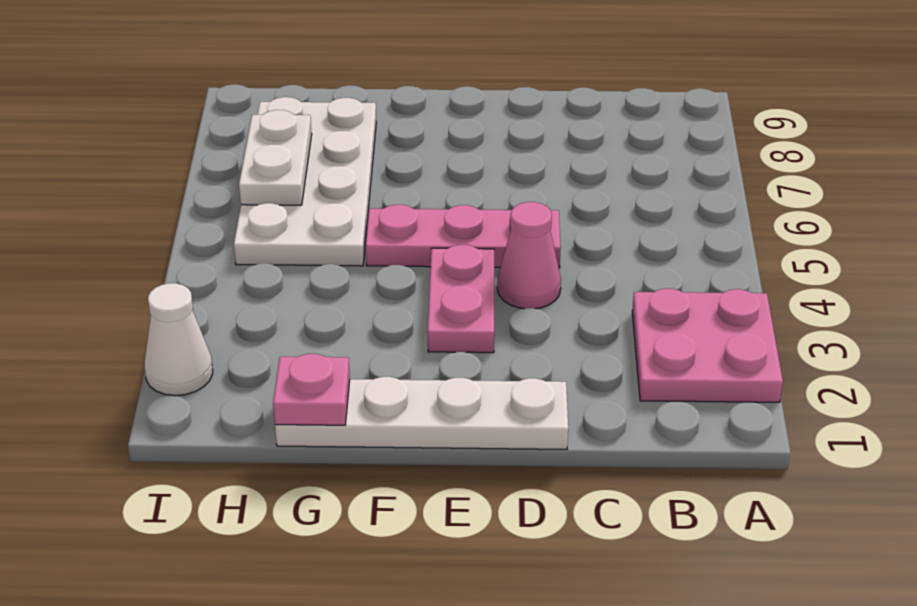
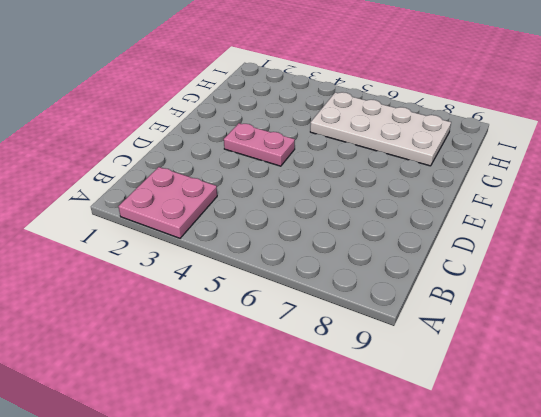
none -> white plate D1:G1 level 1
none -> pink cone D4 level 1

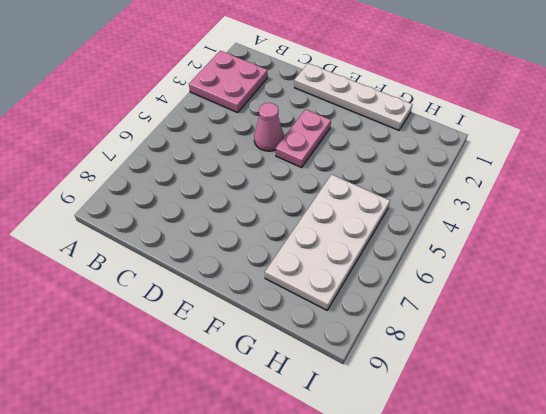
none -> pink plate D5:F5 level 1
none -> white cone I2 level 1

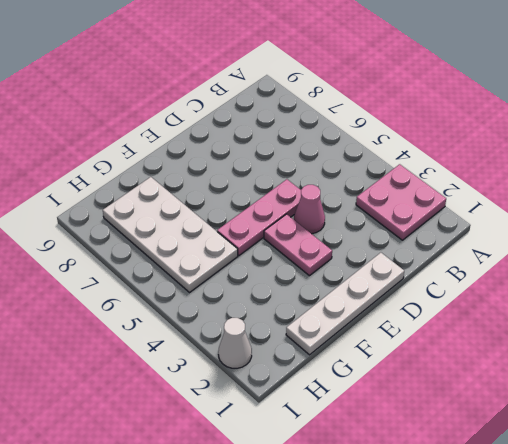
none -> pink plate G1 level 2
none -> white plate H6:H7 level 2

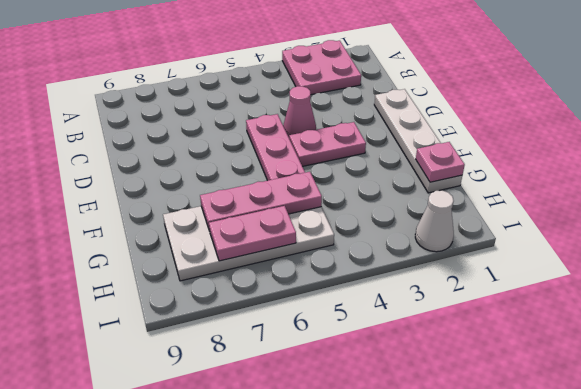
pink plate G5:G7 level 2 -> none
pink plate H6:H7 level 2 -> white plate H6:H7 level 2

